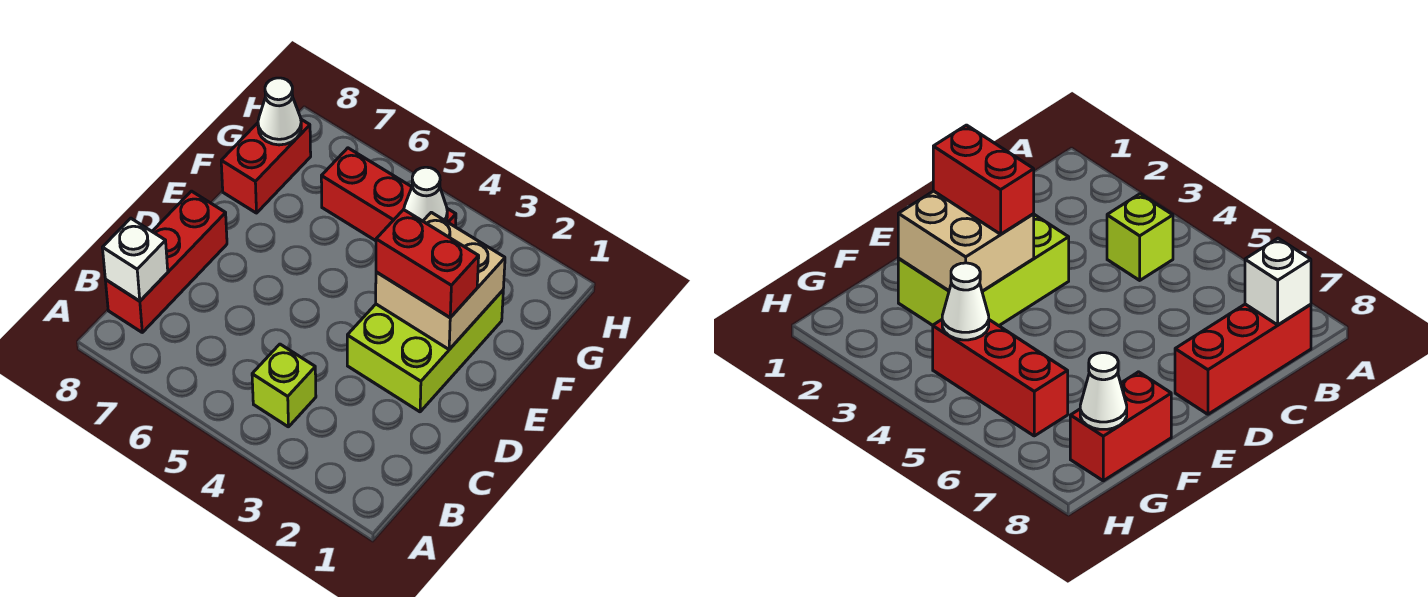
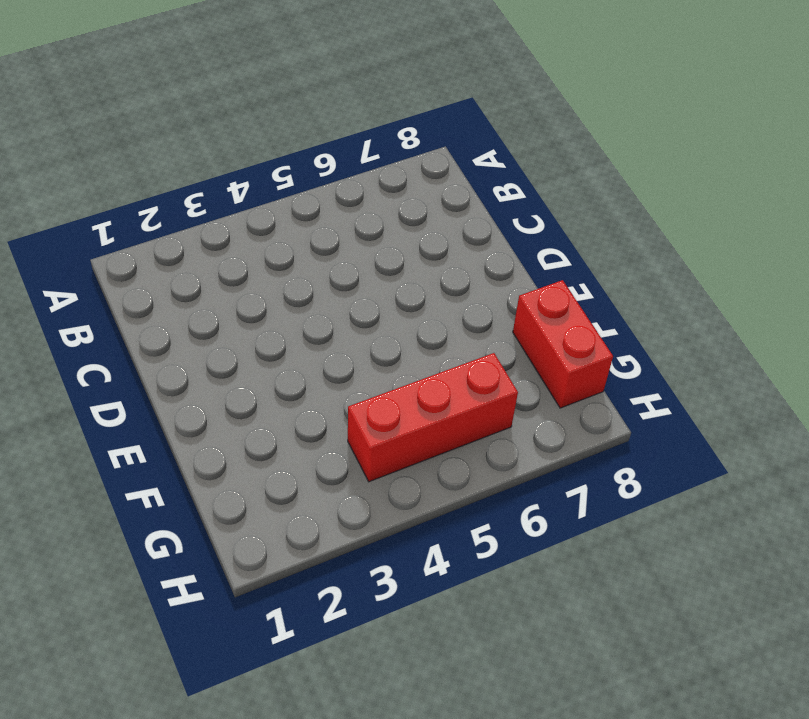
none -> lime brick B4 level 1
none -> red brick B8:D8 level 1

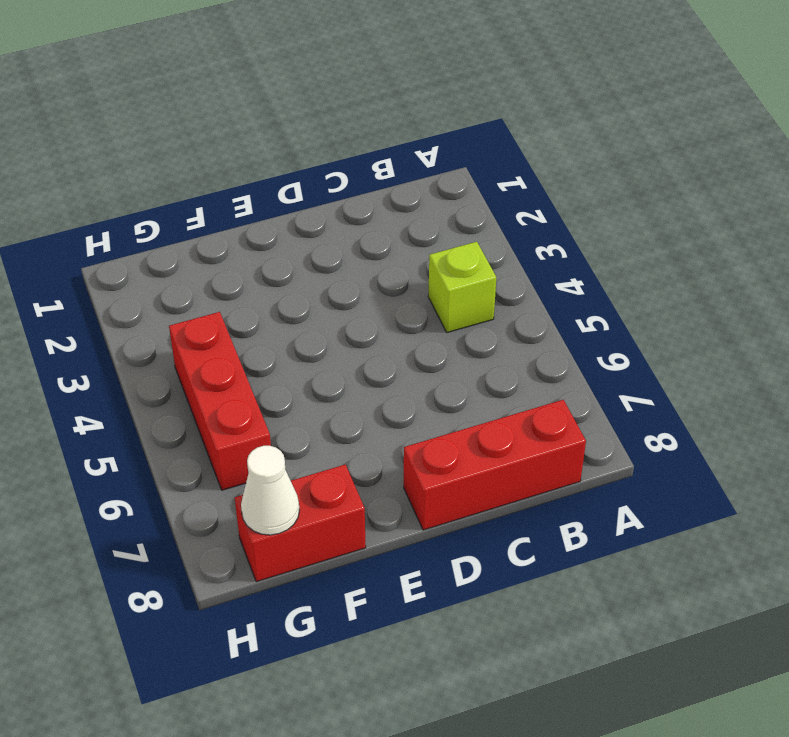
none -> lime brick D2:F3 level 1
none -> white brick B8 level 2

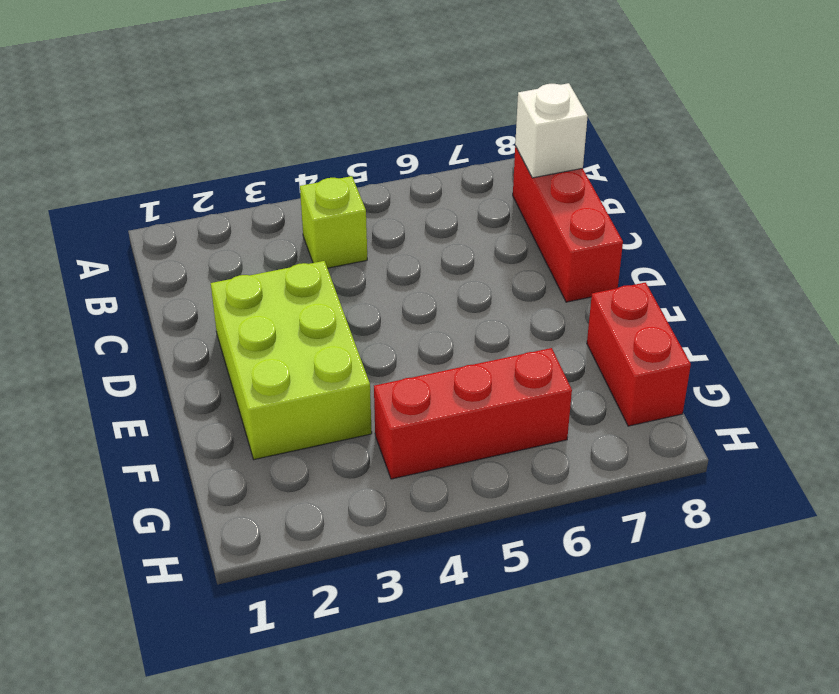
none -> tan brick E2:F3 level 2
none -> white cone G4 level 2

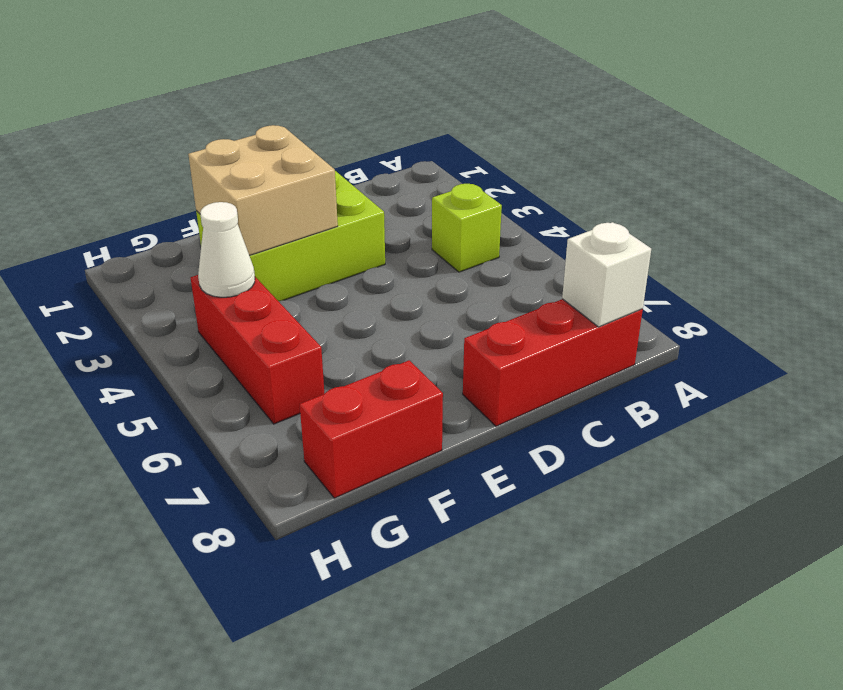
none -> white cone G8 level 2
none -> red brick E2:E3 level 3

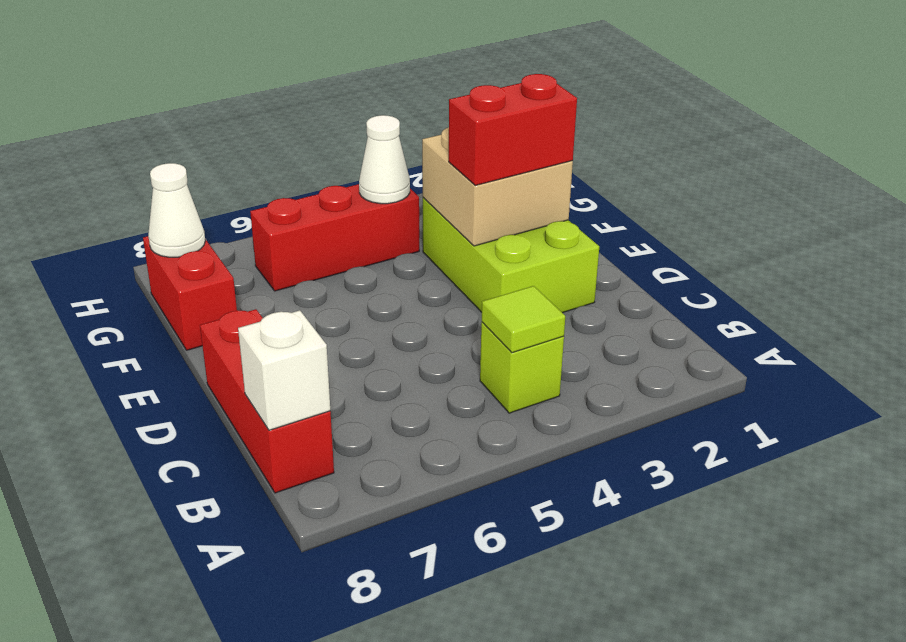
lime tile B4 level 2 -> none

